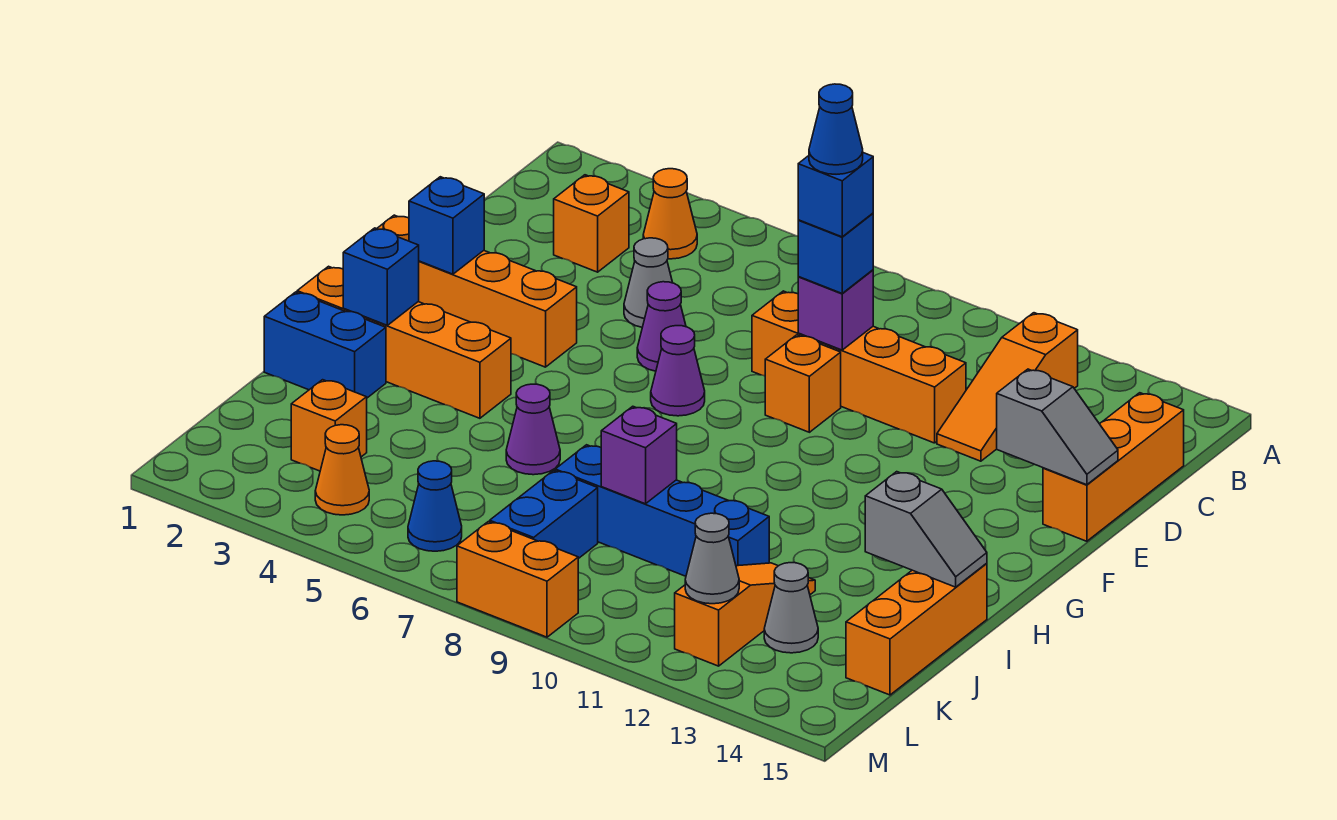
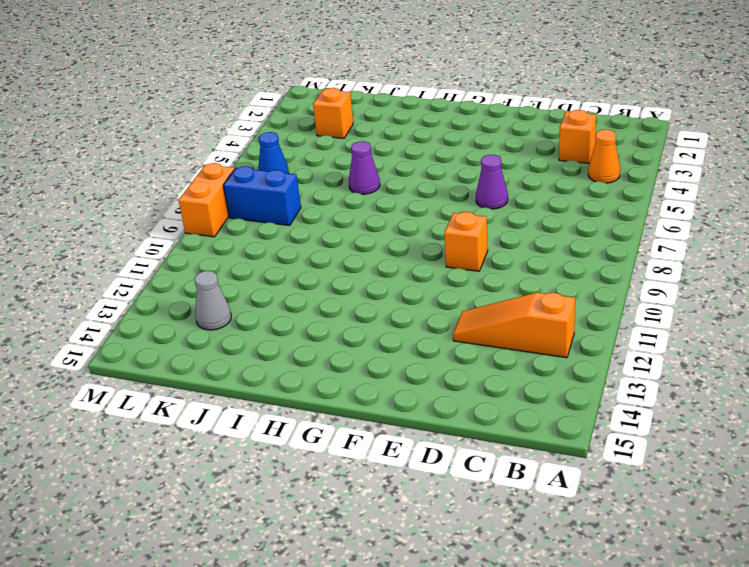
none -> orange brick C15:E15 level 1
none -> grey cone D5 level 1
none -> orange brick D8:D11 level 1
none -> orange brick F1:F4 level 1

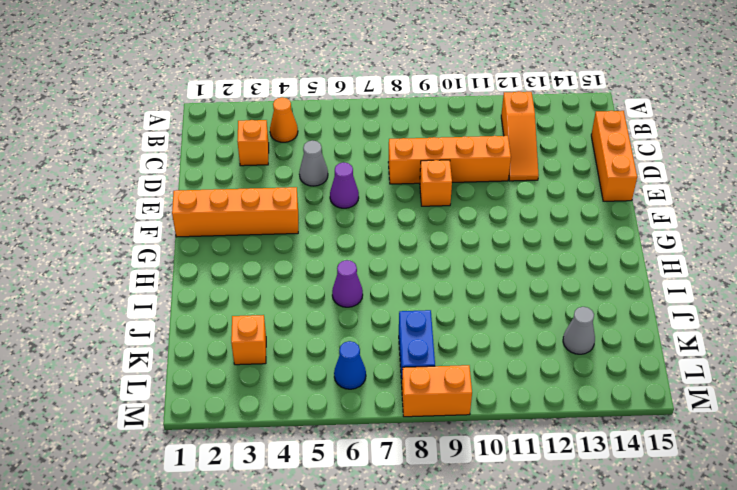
none -> purple cone F7 level 1
none -> orange brick H1:H4 level 1
none -> blue brick I1:I2 level 1
none -> orange brick I15:K15 level 1

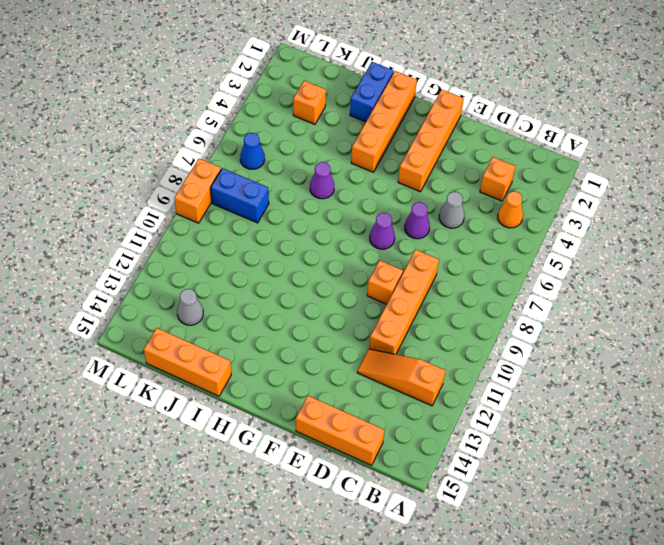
none -> blue brick J8:J11 level 1
none -> orange slope J12:L12 level 1 top L
none -> orange cone L4 level 1
none -> purple brick D9 level 2

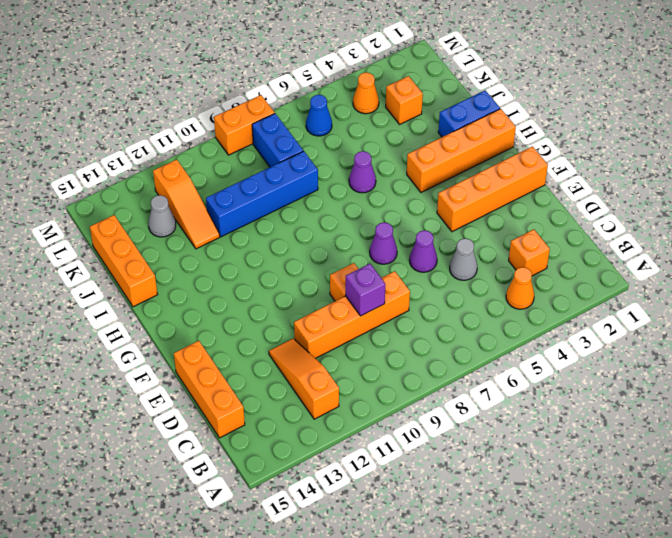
none -> grey slope E14:E15 level 2 top 14
none -> blue brick F2 level 2
none -> blue brick H2 level 2
none -> grey slope I14:I15 level 2 top 14

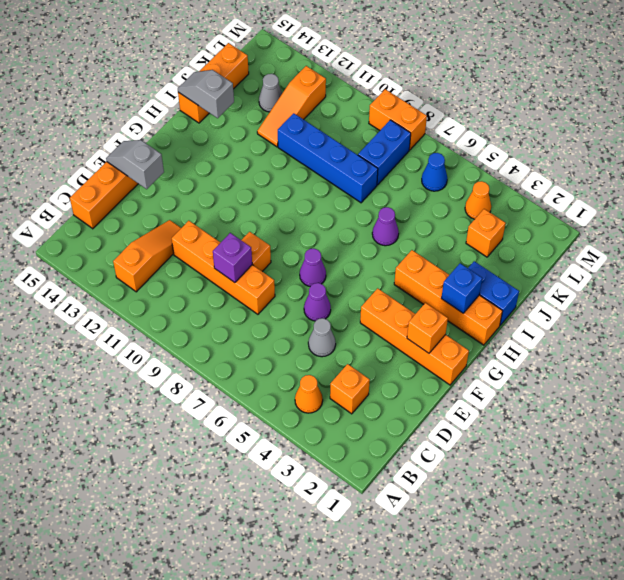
orange brick F2 level 2 -> blue brick F2 level 2
none -> purple brick J9 level 2
none -> grey cone L12 level 2
none -> blue brick D9 level 3
none -> blue brick D9 level 4

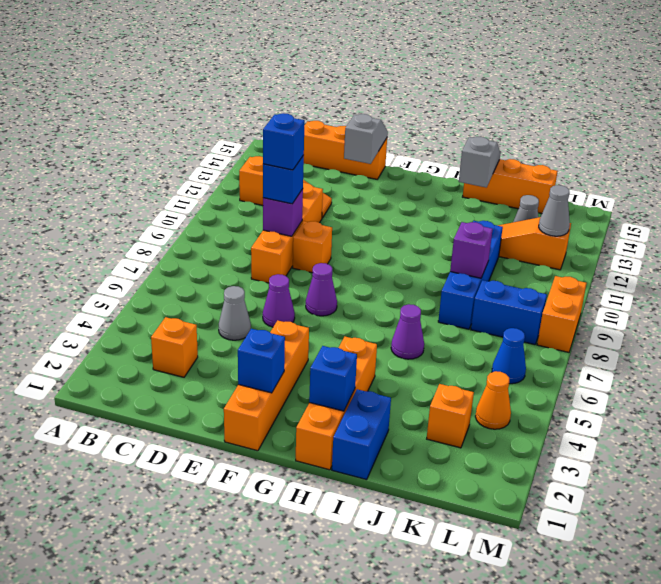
none -> orange cone B4 level 1
none -> blue cone D9 level 5

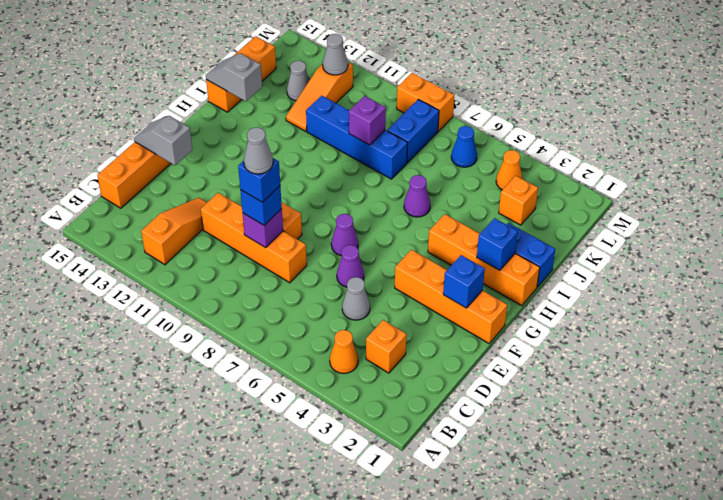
grey cone D9 level 5 -> blue cone D9 level 5

